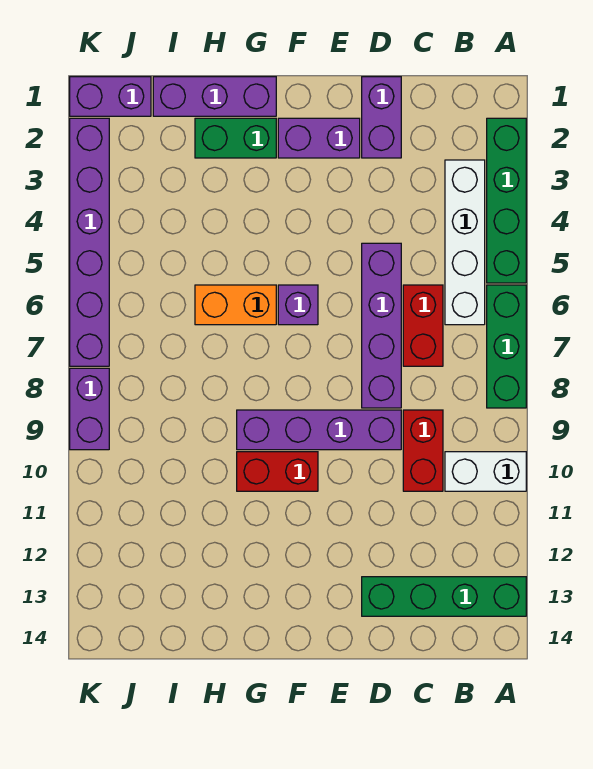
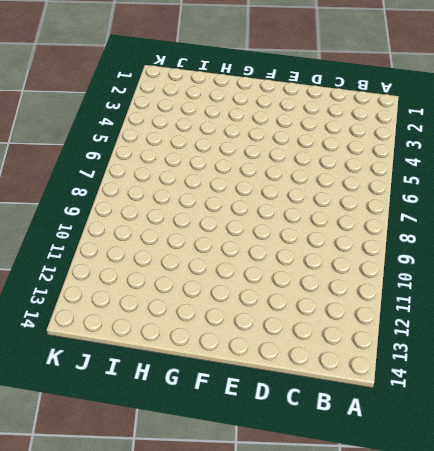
none -> green brick A2:A5 level 1
none -> green brick A6:A8 level 1
none -> white brick A10:B10 level 1

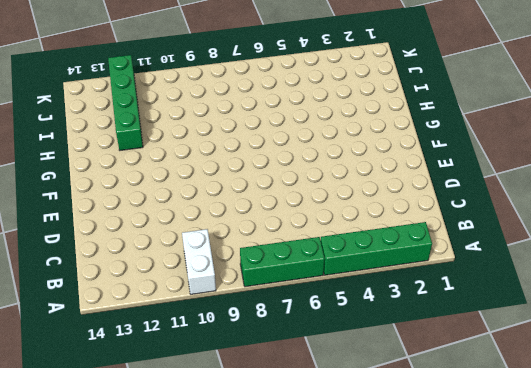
green brick H12:K12 level 1 -> green brick A13:D13 level 1
none -> white brick B3:B6 level 1
none -> red brick C6:C7 level 1
none -> red brick C9:C10 level 1

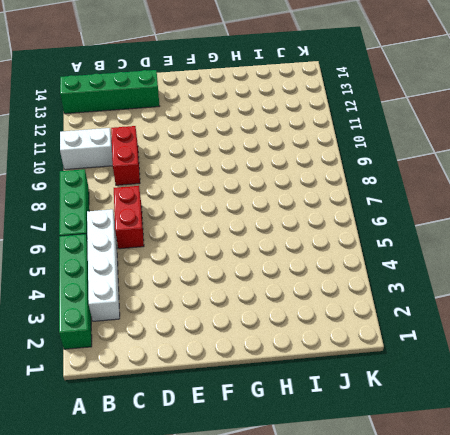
none -> purple brick D1:D2 level 1
none -> purple brick D5:D8 level 1
none -> purple brick D9:G9 level 1

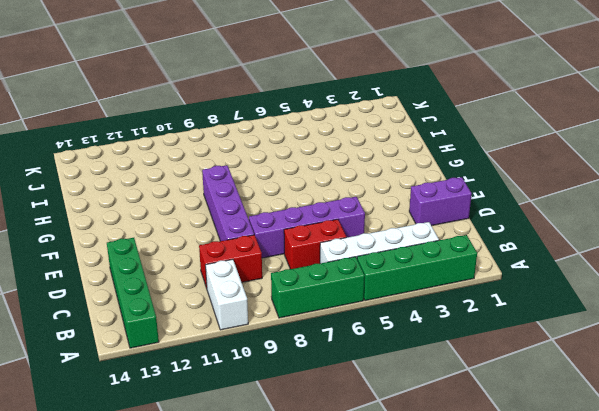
none -> purple brick E2:F2 level 1
none -> purple brick F6 level 1
none -> red brick F10:G10 level 1

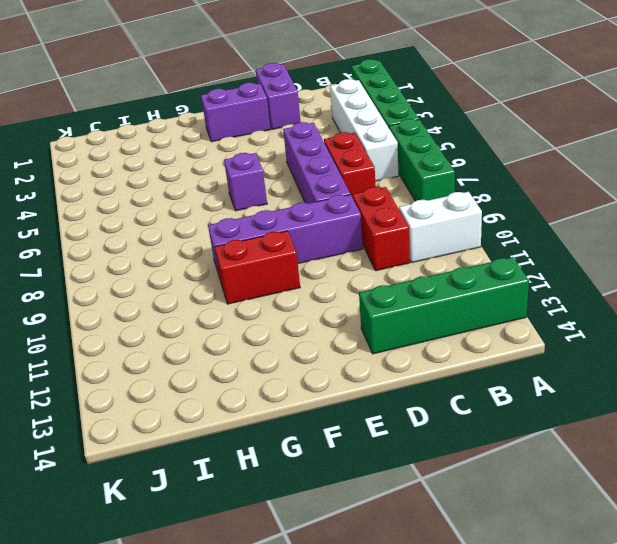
none -> purple brick G1:I1 level 1
none -> green brick G2:H2 level 1
none -> orange brick G6:H6 level 1

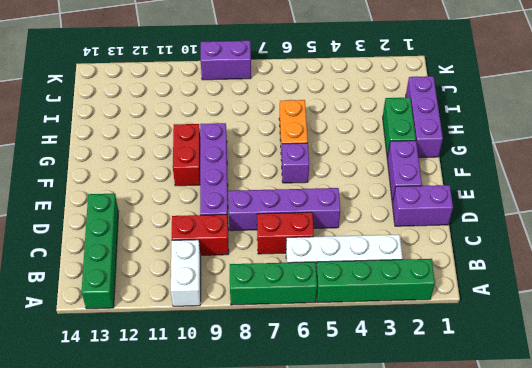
none -> purple brick J1:K1 level 1
none -> purple brick K2:K7 level 1

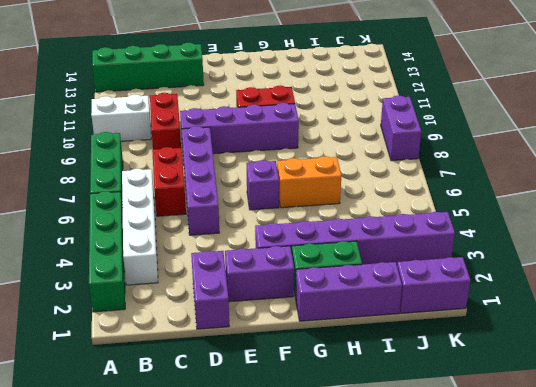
purple brick F3:K3 level 1 -> purple brick K2:K7 level 1

